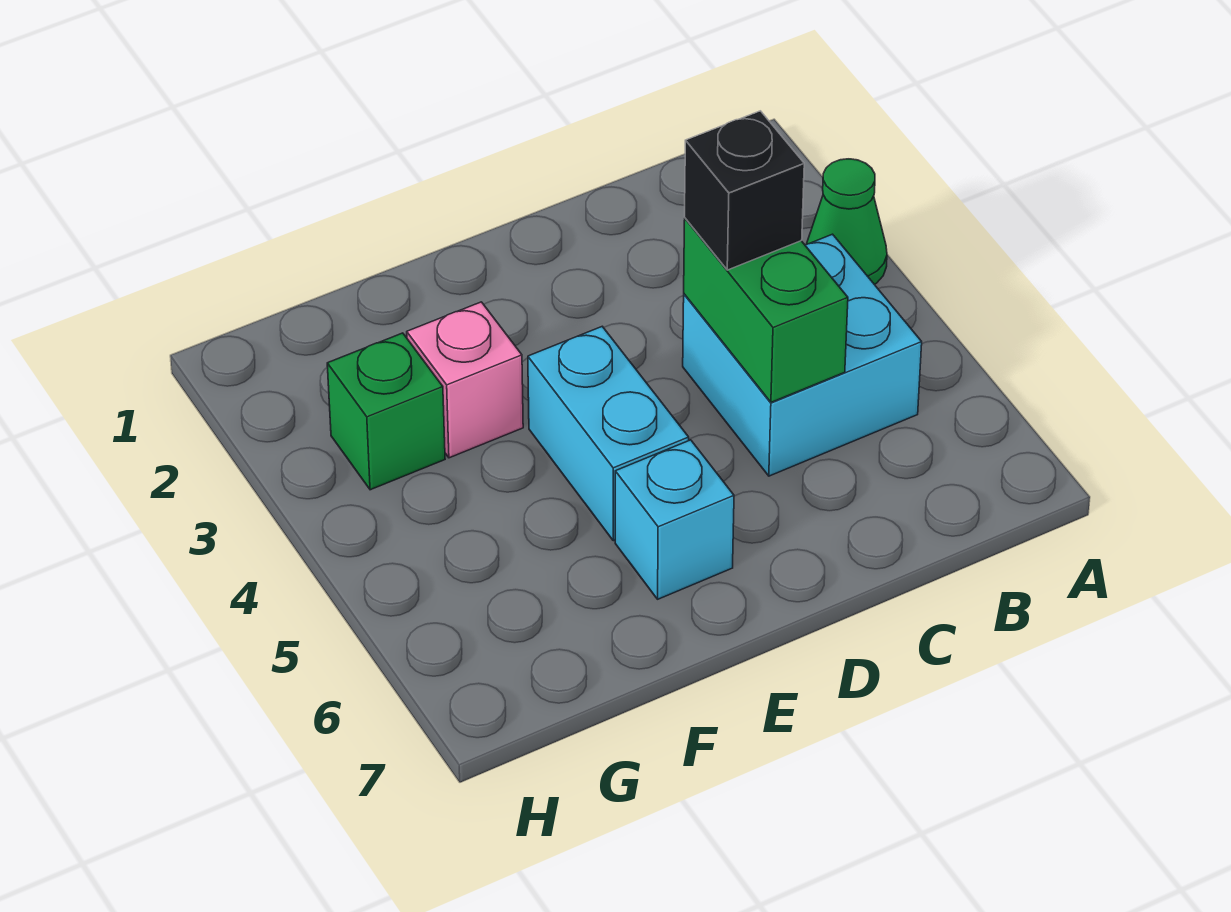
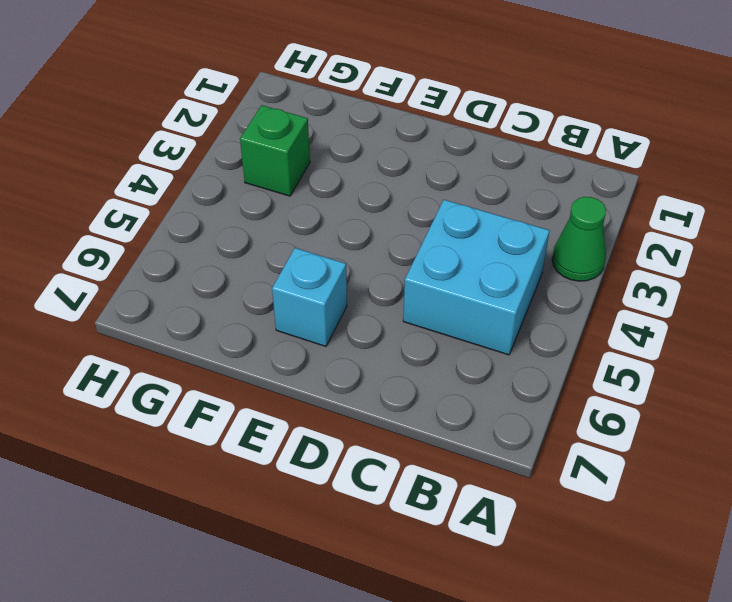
none -> cyan brick E4:E5 level 1
none -> pink brick F3 level 1

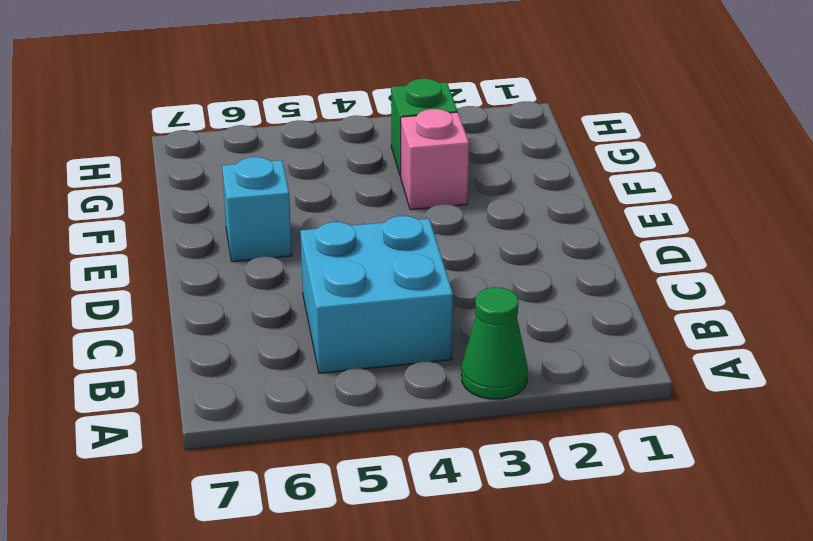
none -> cyan brick E4:E5 level 1
none -> green brick C4:C5 level 2

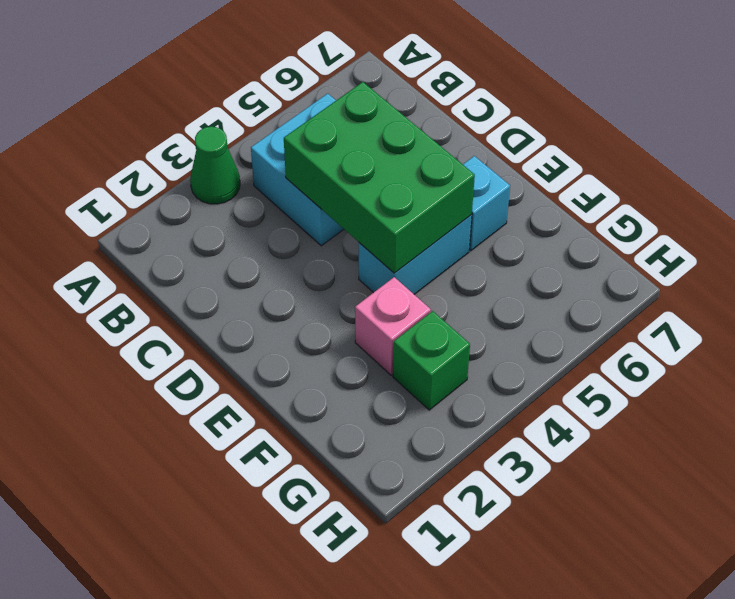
green brick C4:E5 level 2 -> green brick C4:C5 level 2
none -> black brick C4 level 3

